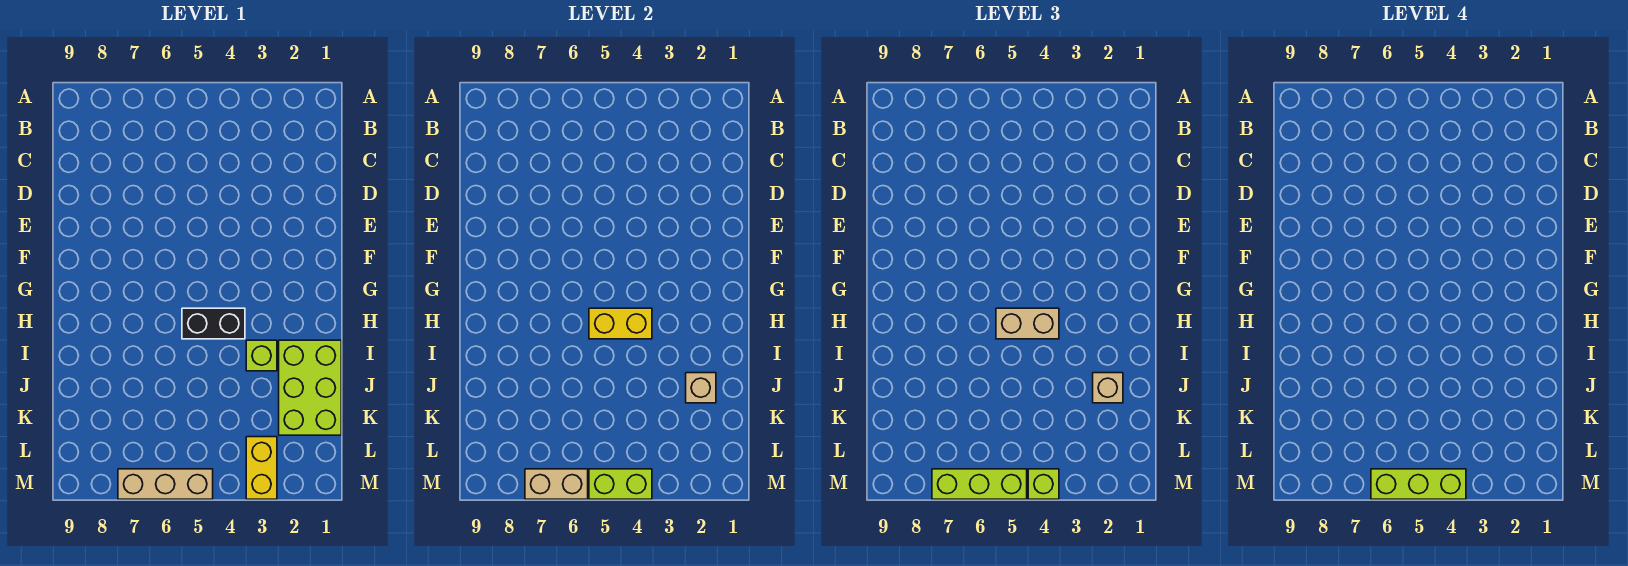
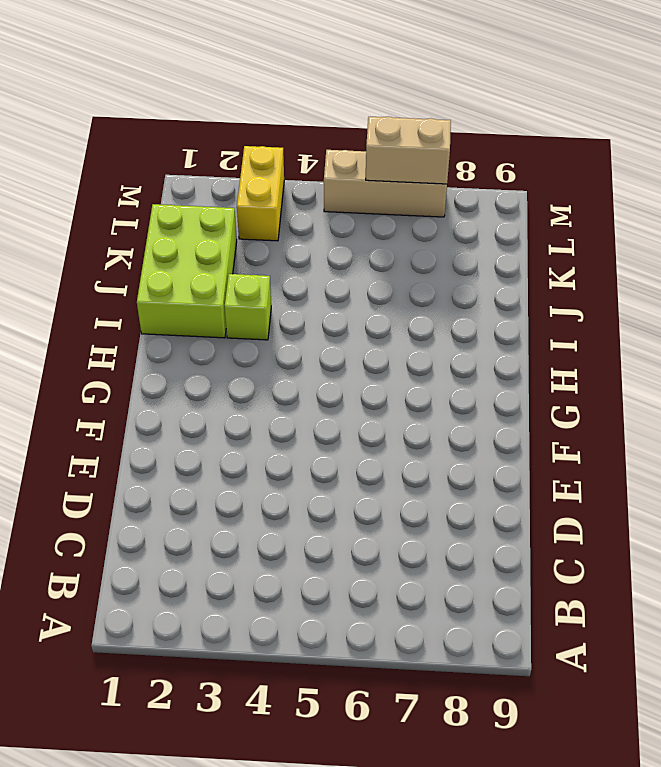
none -> black brick H4:H5 level 1
none -> yellow brick H4:H5 level 2
none -> tan brick J2 level 2

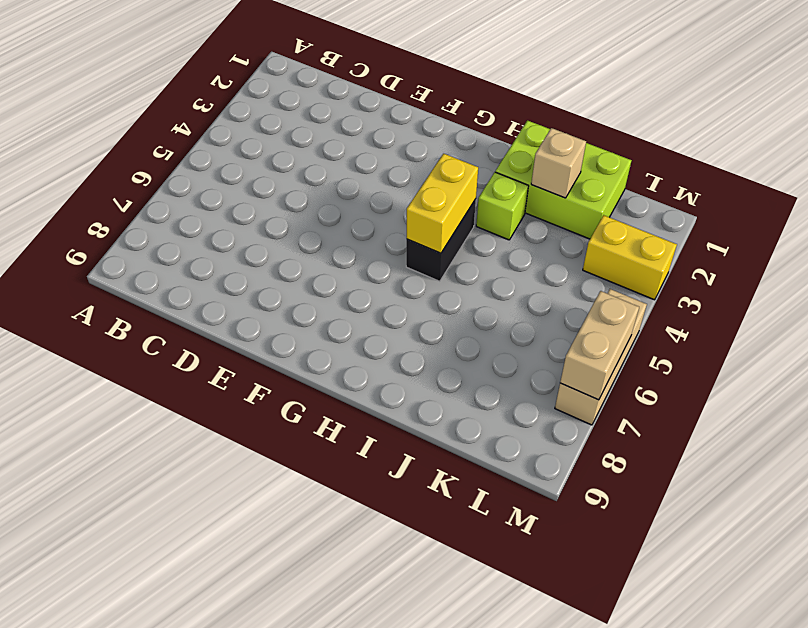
none -> lime brick M4:M5 level 2
none -> tan brick H4:H5 level 3
none -> tan brick J2 level 3

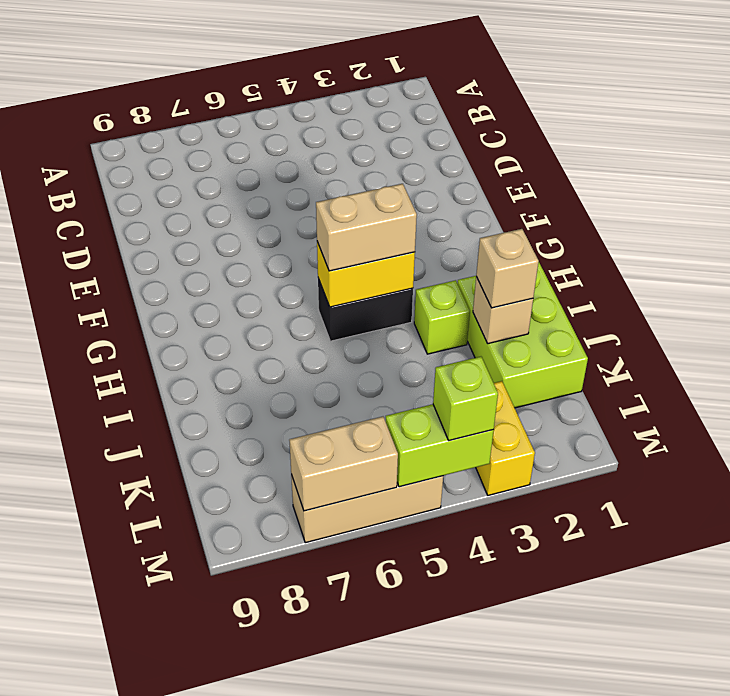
none -> lime brick M5:M7 level 3
none -> lime brick M4:M6 level 4

